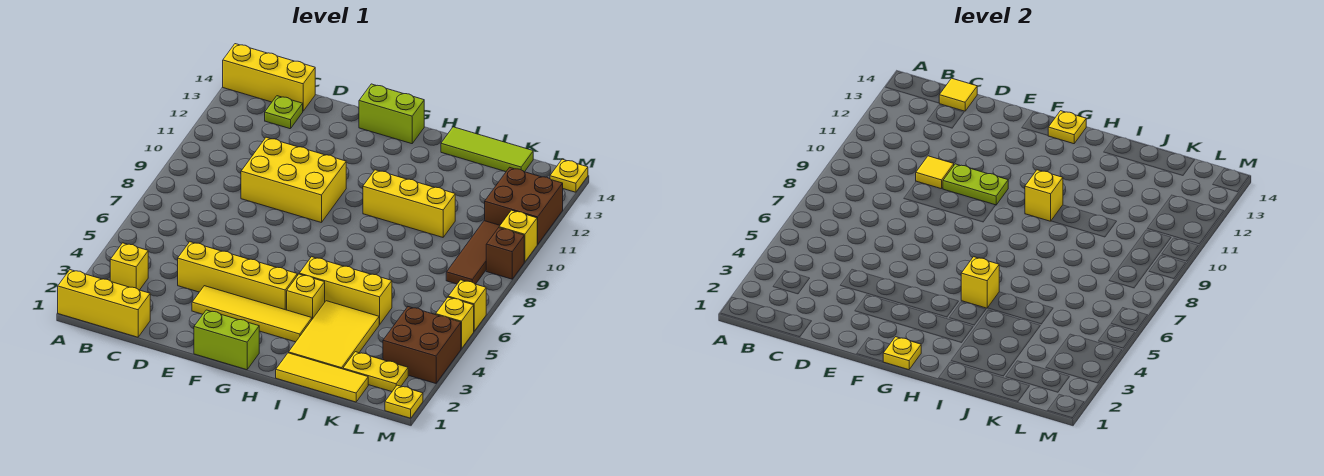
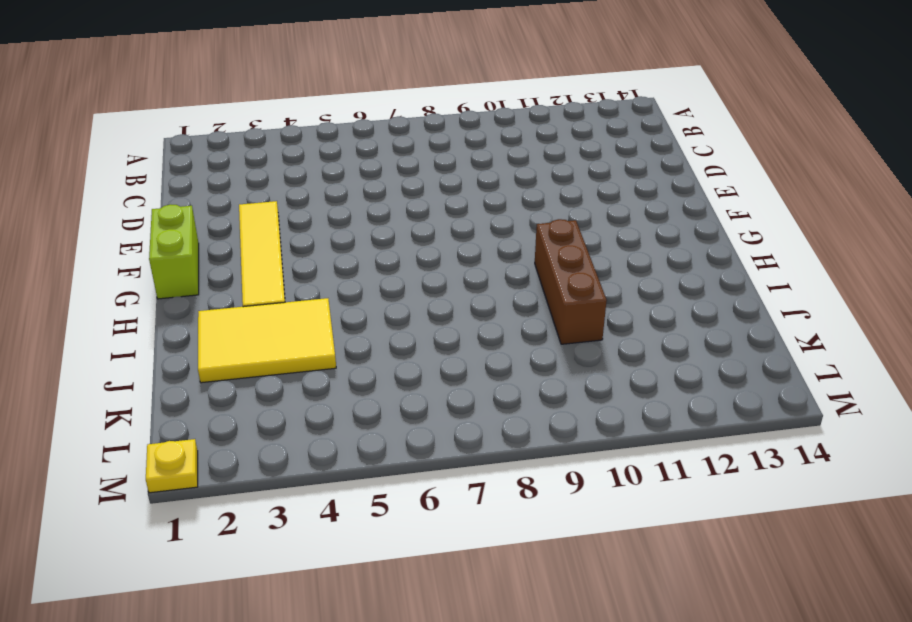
brown brick H10:J10 level 1 -> yellow brick H10:J10 level 1
none -> yellow brick A1:C1 level 1
none -> yellow brick A14:C14 level 1
none -> yellow brick B3 level 1
none -> lime plate C13 level 1

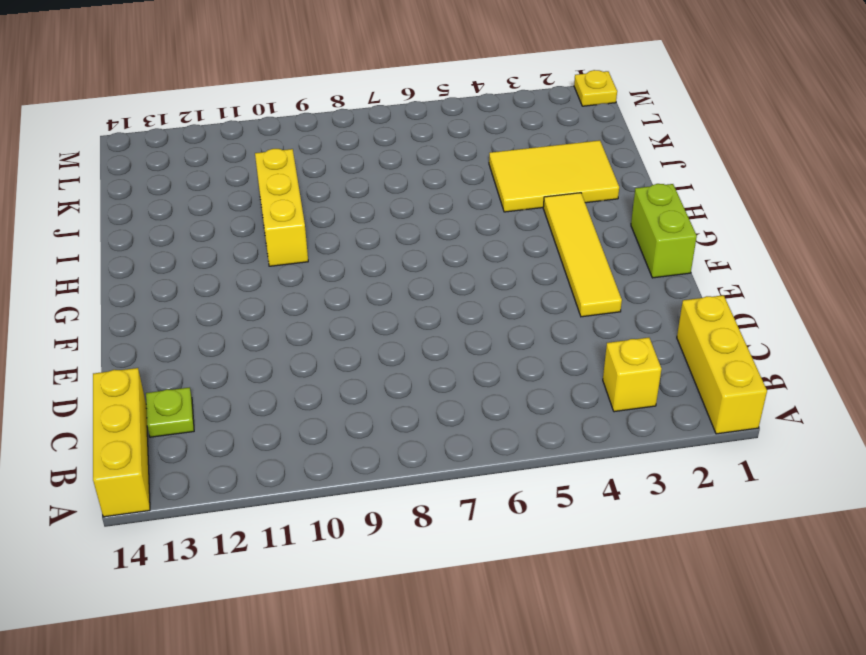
none -> yellow brick D4:G4 level 1
none -> yellow brick D9:F10 level 1
none -> lime brick F14:G14 level 1
none -> yellow brick H4 level 1

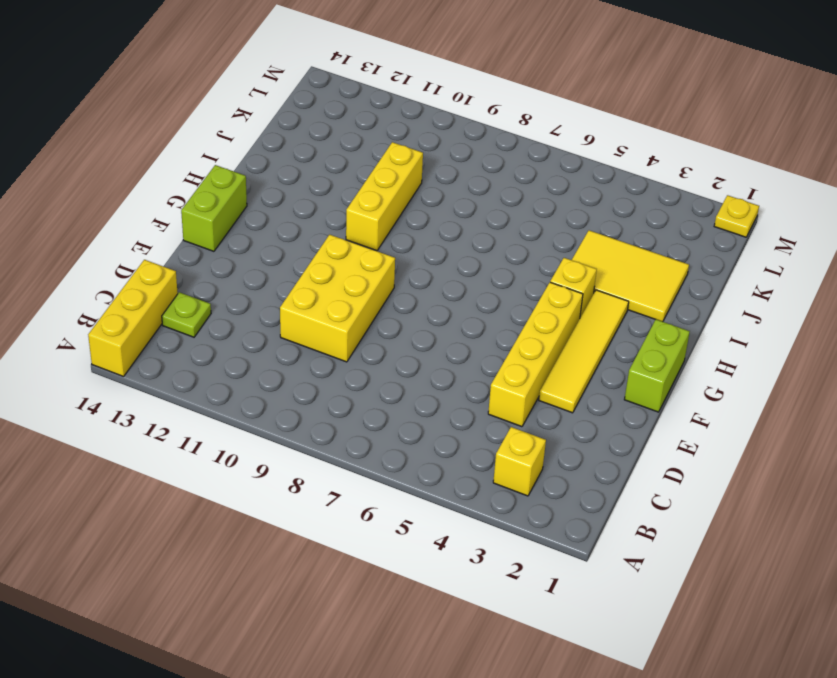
none -> yellow brick A1:C1 level 1
none -> yellow brick H5:J5 level 1
none -> yellow tile I1:K1 level 1
none -> lime tile I14:K14 level 1

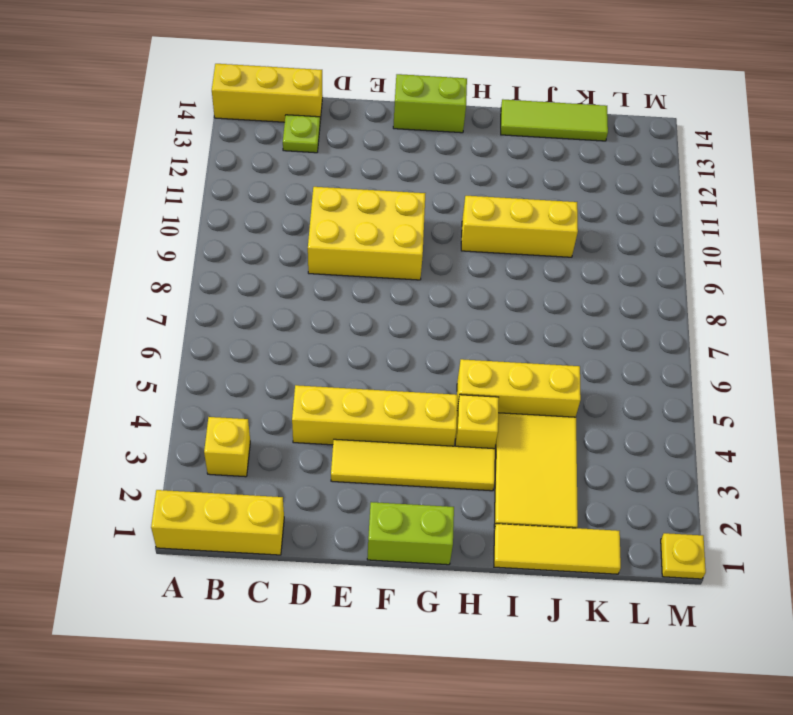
none -> yellow plate K2:L2 level 1
none -> brown brick L3:M4 level 1
none -> brown tile L8:L10 level 1
none -> brown brick L11:M12 level 1

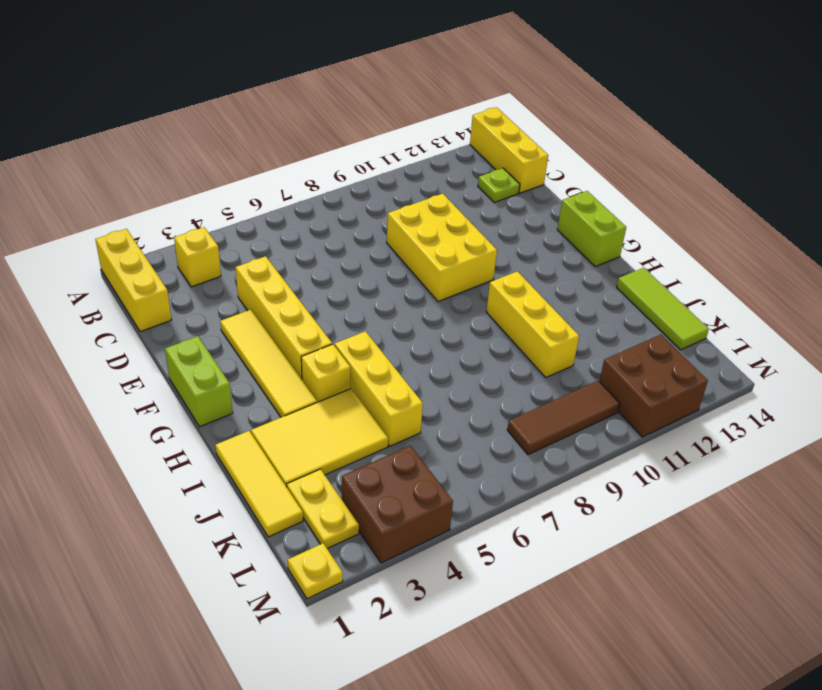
none -> yellow brick M5 level 1
none -> yellow brick M6 level 1
none -> brown brick M9 level 1
none -> yellow brick M10 level 1

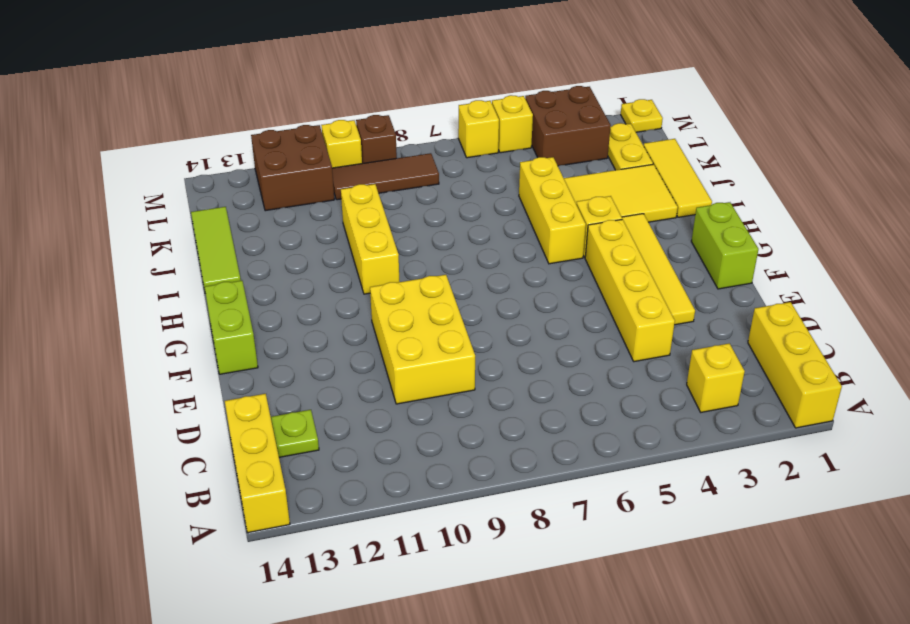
none -> yellow plate M14 level 1
none -> yellow tile C14 level 2
none -> yellow tile D10 level 2
none -> lime plate E10:F10 level 2

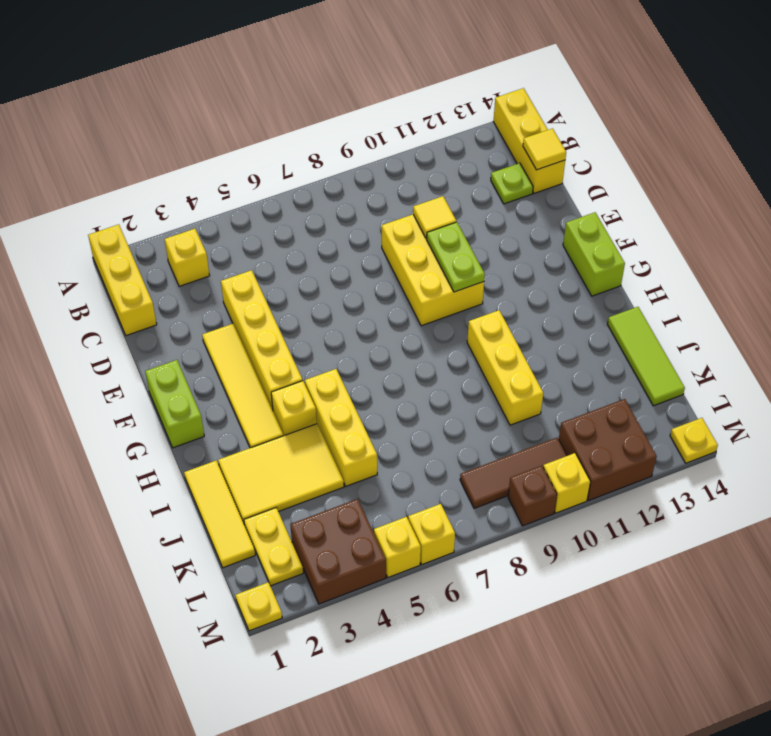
none -> yellow plate G1 level 2
none -> yellow plate G14 level 2
none -> yellow brick H5 level 2
none -> yellow brick H10 level 2

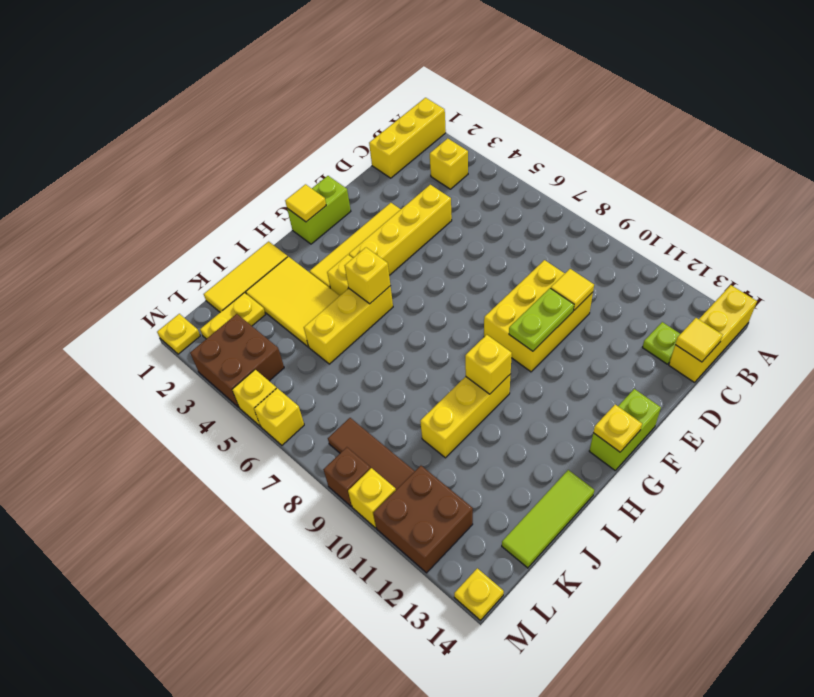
yellow tile G1 level 2 -> yellow plate G1 level 2

